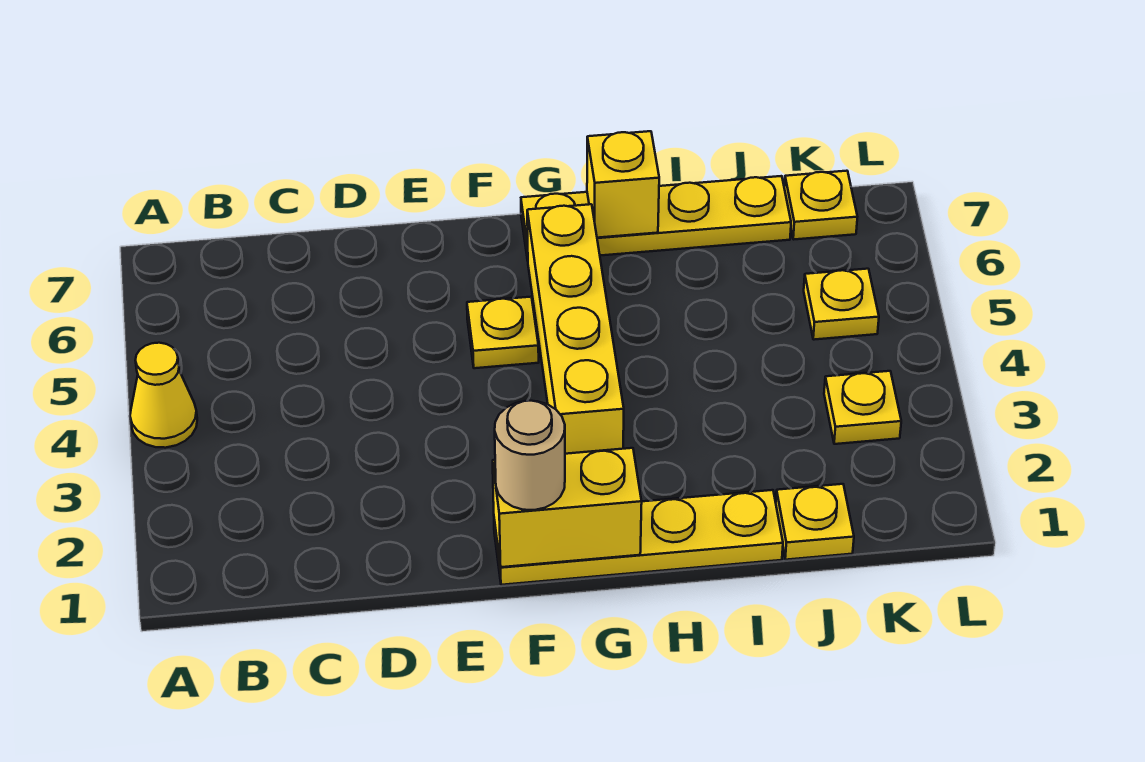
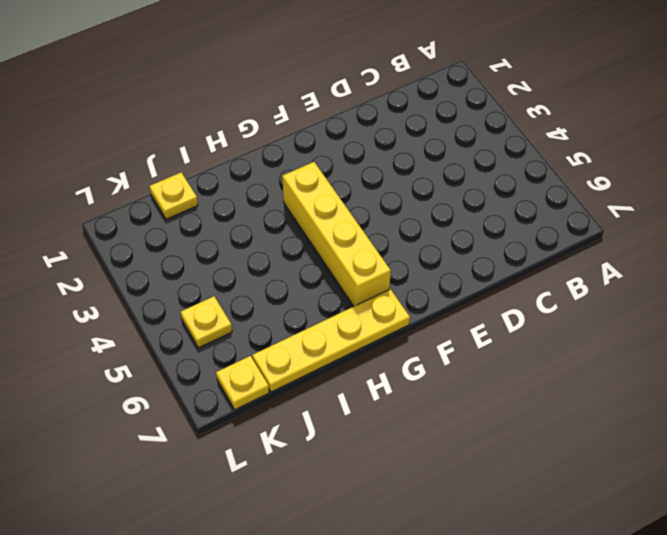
none -> yellow cone A4 level 1
none -> yellow plate F1:I1 level 1
none -> yellow plate F5 level 1

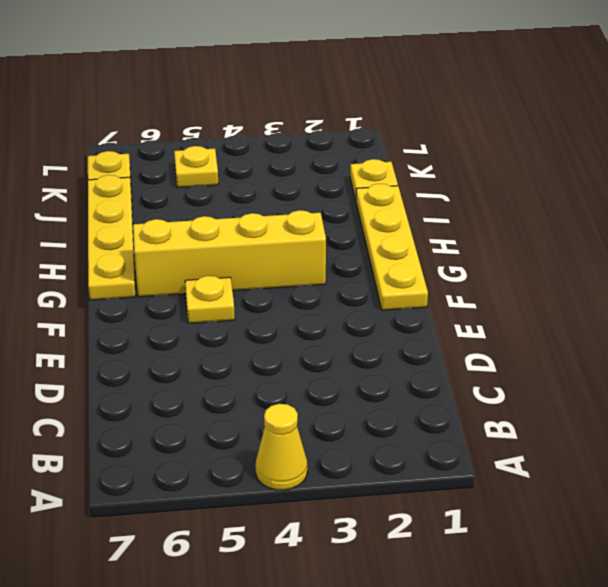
none -> yellow plate K3 level 1
none -> yellow brick F1:G1 level 2
none -> yellow brick H7 level 2

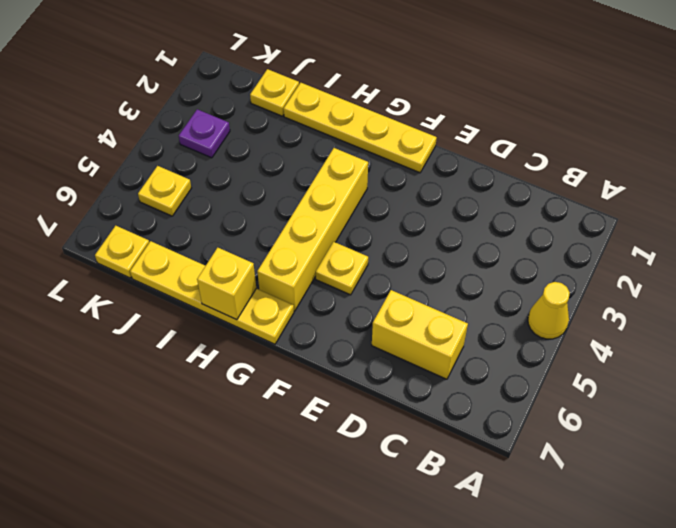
yellow brick C6:D6 level 1 -> yellow brick F1:G1 level 2
purple plate K3 level 1 -> yellow plate K3 level 1
none -> tan round brick F1 level 3

